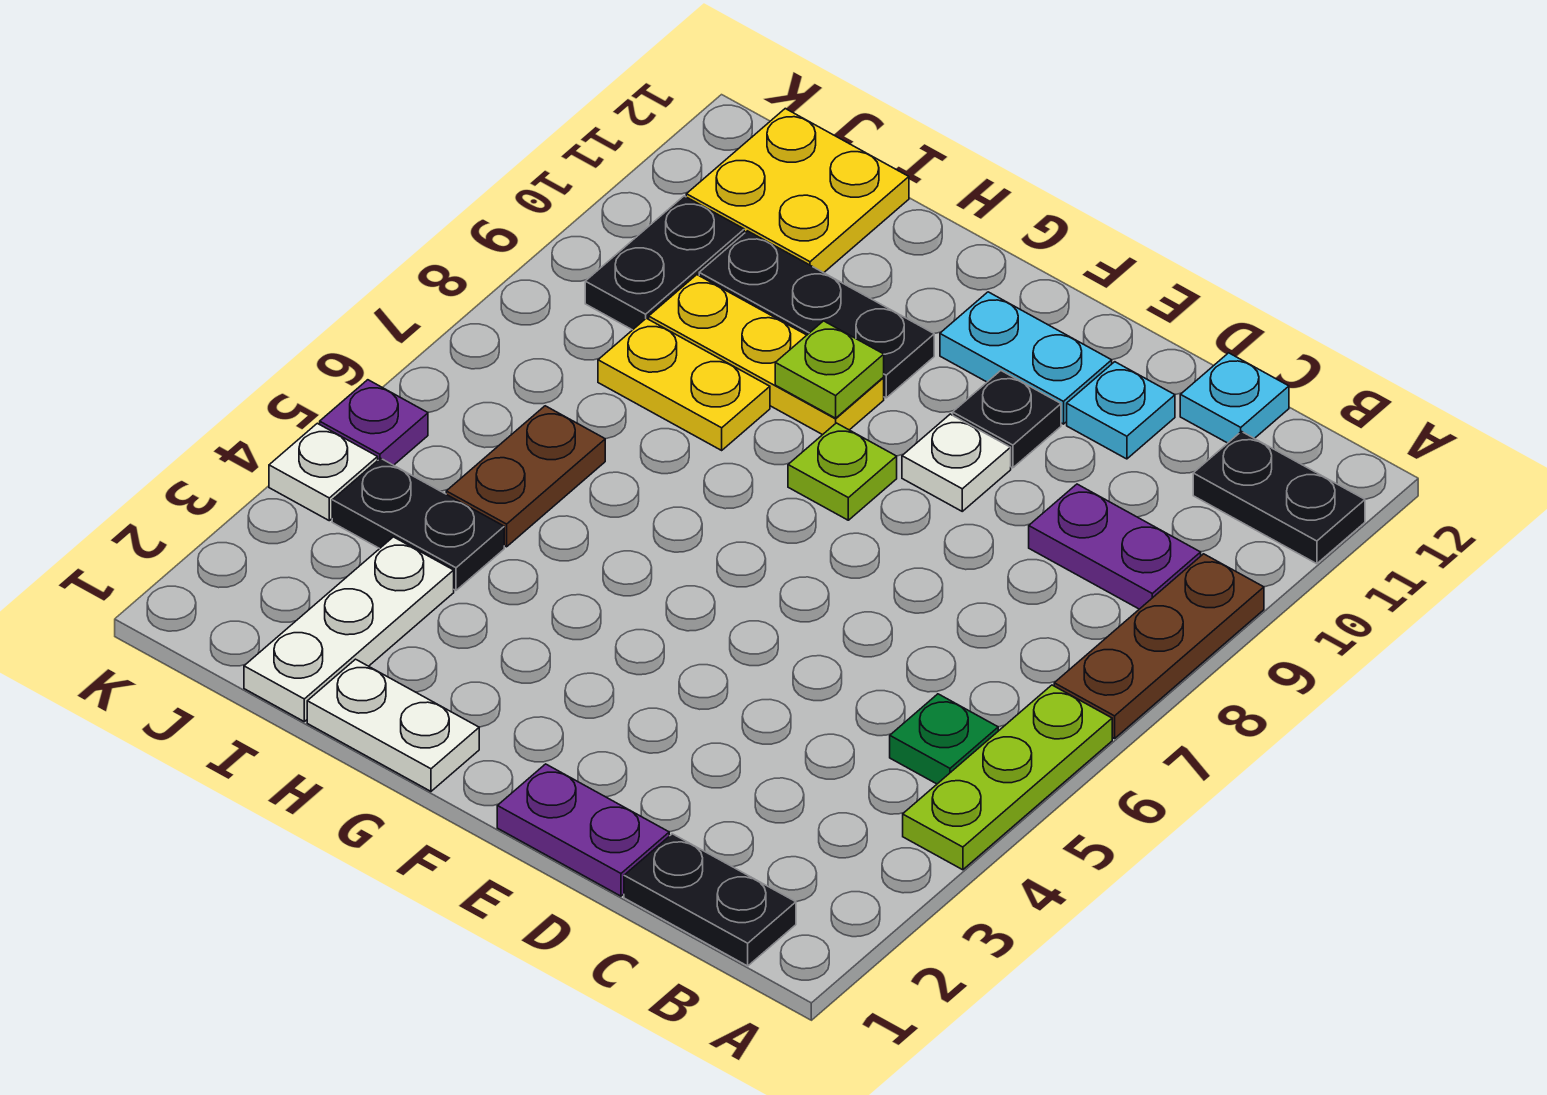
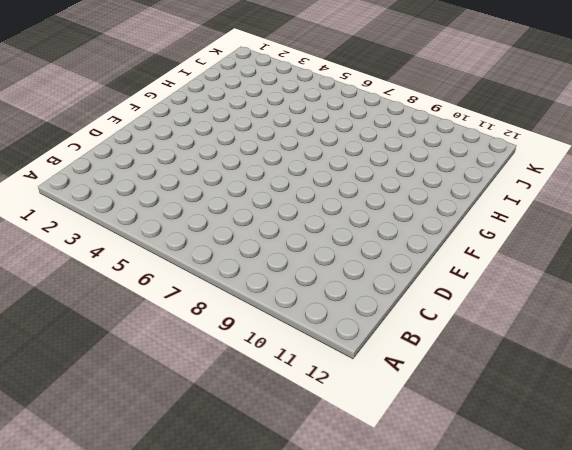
none -> lime plate A4:A6 level 1
none -> brown plate A7:A9 level 1
none -> black plate A11:B11 level 1

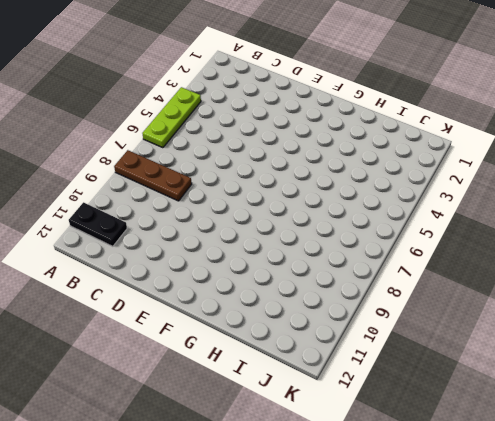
brown plate A8:C8 level 1 -> brown plate A7:A9 level 1
none -> black plate B1:C1 level 1
none -> green plate B5 level 1
none -> purple plate B9:C9 level 1

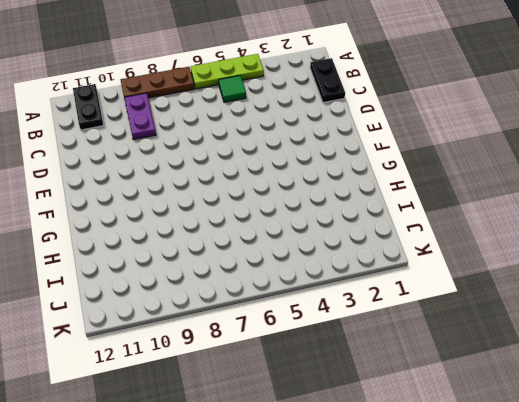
green tile B5 level 1 -> green plate B5 level 1
none -> cyan plate C12 level 1
none -> purple plate D1:E1 level 1
none -> cyan plate D11 level 1

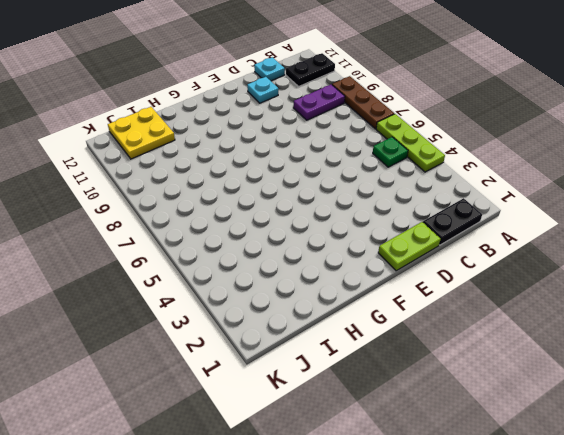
lime plate D1:E1 level 1 -> purple plate D1:E1 level 1
none -> white plate E9 level 1
none -> black plate E10 level 1
none -> cyan plate E11:F11 level 1

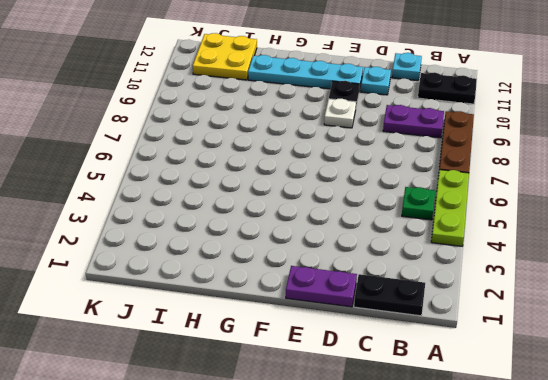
cyan plate E11:H11 level 1 -> cyan plate E11:F11 level 1
none -> lime plate F8 level 1
none -> white plate G1:H1 level 1
none -> yellow plate G9:I9 level 1

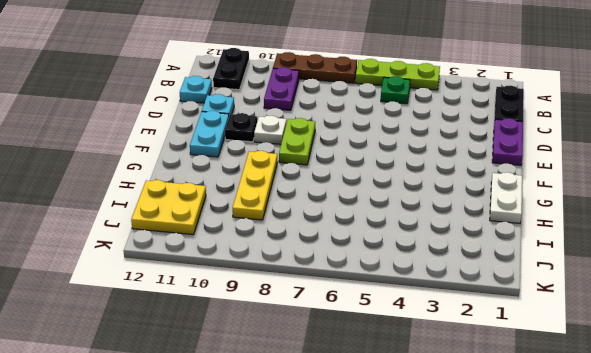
lime plate E8:F8 level 1 -> lime plate F8 level 1
none -> black plate G10:I10 level 1
none -> yellow plate H8:I8 level 1
none -> white plate I1:I3 level 1

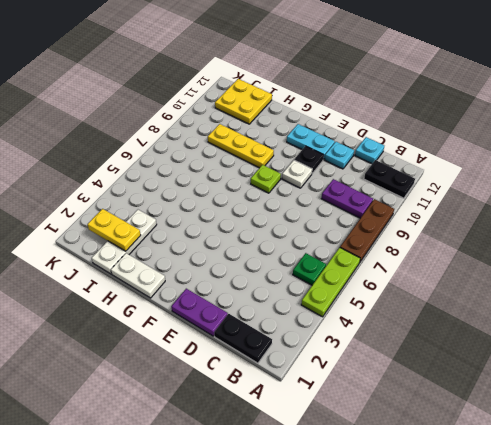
yellow plate I2:J2 level 2 -> yellow plate H8:I8 level 1
none -> black plate G10:I10 level 1
none -> black plate I4:J4 level 1
none -> brown plate I5:I6 level 1

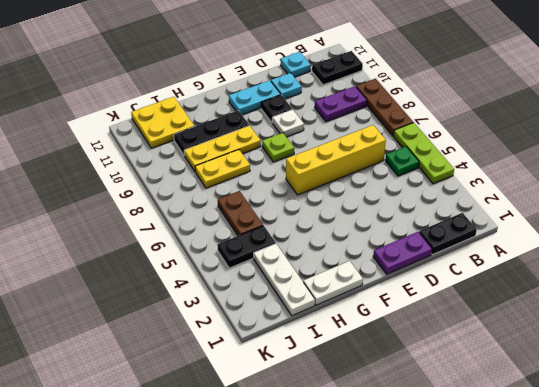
yellow brick C6:F6 level 1 -> none
none -> black plate J9:J10 level 1
none -> white plate K4 level 1
none -> purple plate K5 level 1

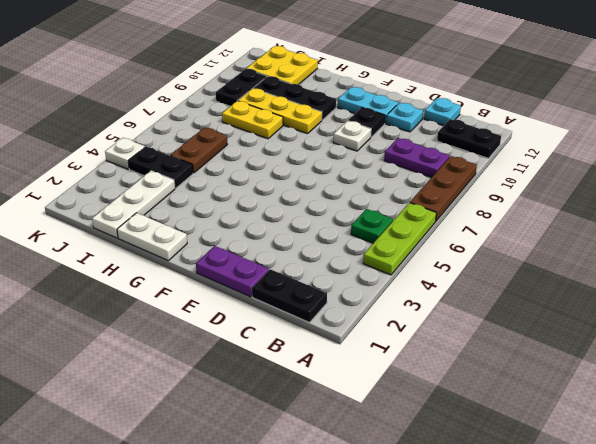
none -> lime plate F8 level 1
none -> purple plate K5 level 1
none -> lime plate G9 level 2

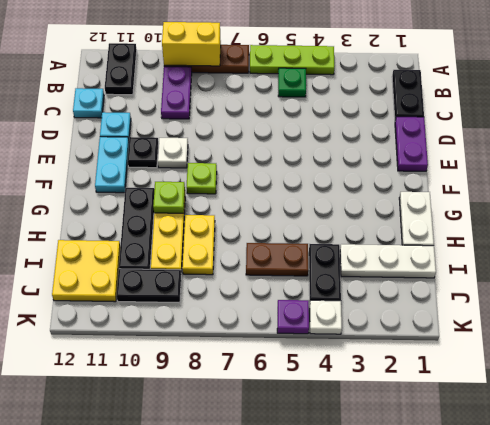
yellow brick A8:A9 level 2 -> none

